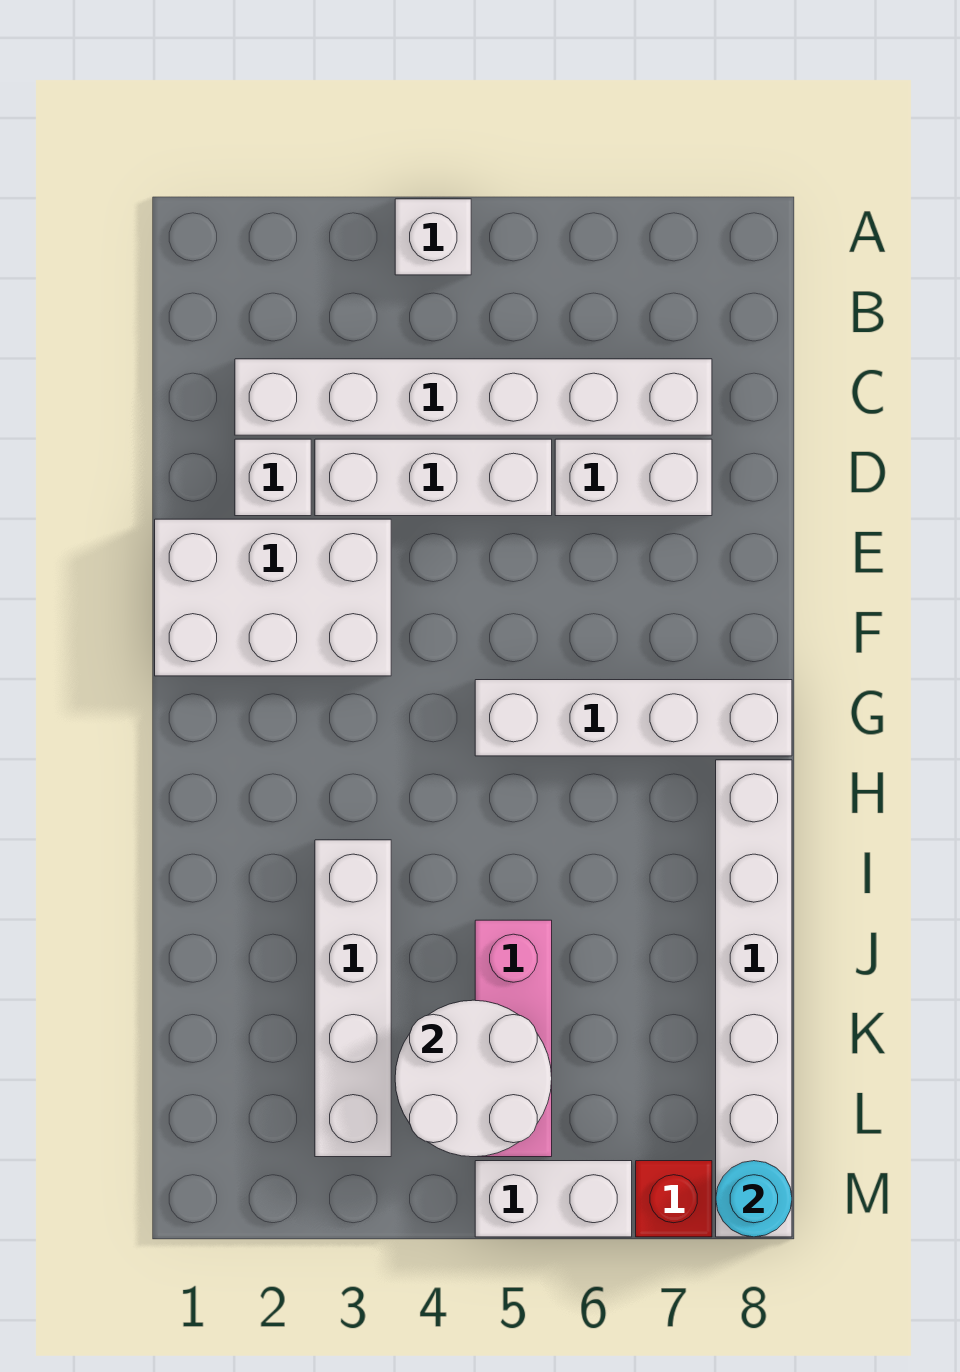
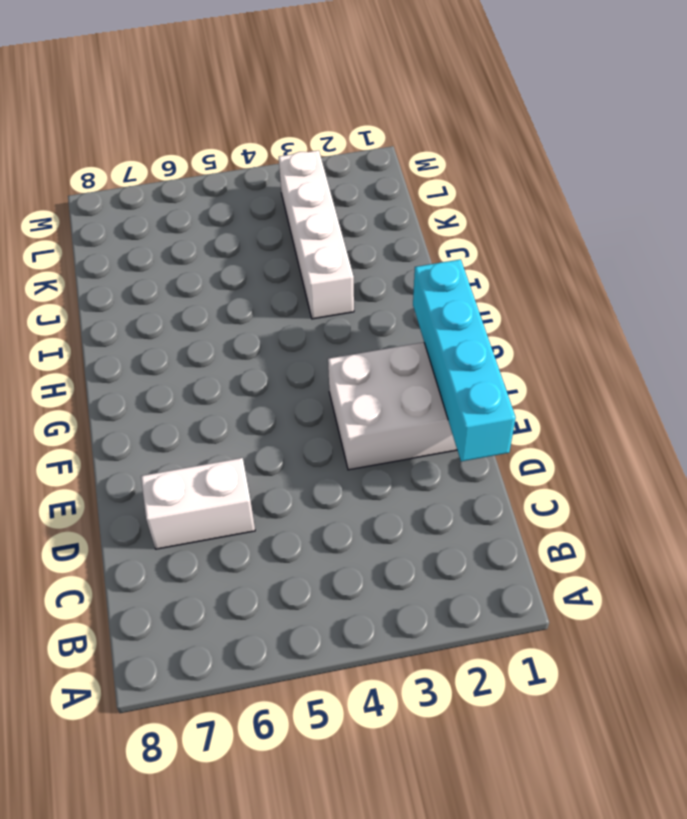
cyan brick D1:G1 level 2 -> none
none -> white brick A4 level 1
none -> white brick C2:C7 level 1
none -> white brick D2 level 1

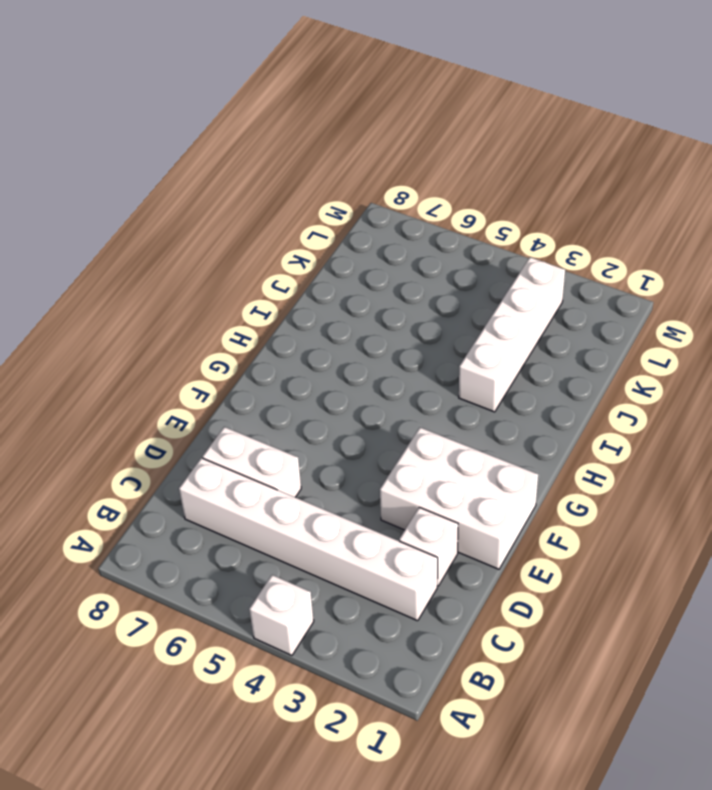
none -> white brick D3:D5 level 1
none -> white brick G5:G8 level 1
none -> white brick H8:M8 level 1

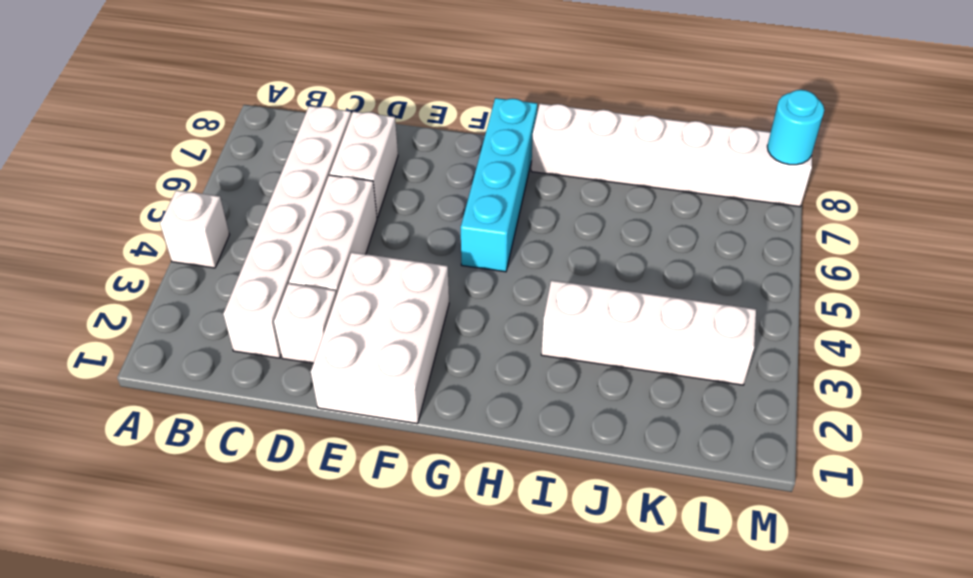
cyan brick G5:G8 level 1 -> white brick G5:G8 level 1
none -> pink brick J5:L5 level 1
none -> white brick M5:M6 level 1
none -> red brick M7 level 1

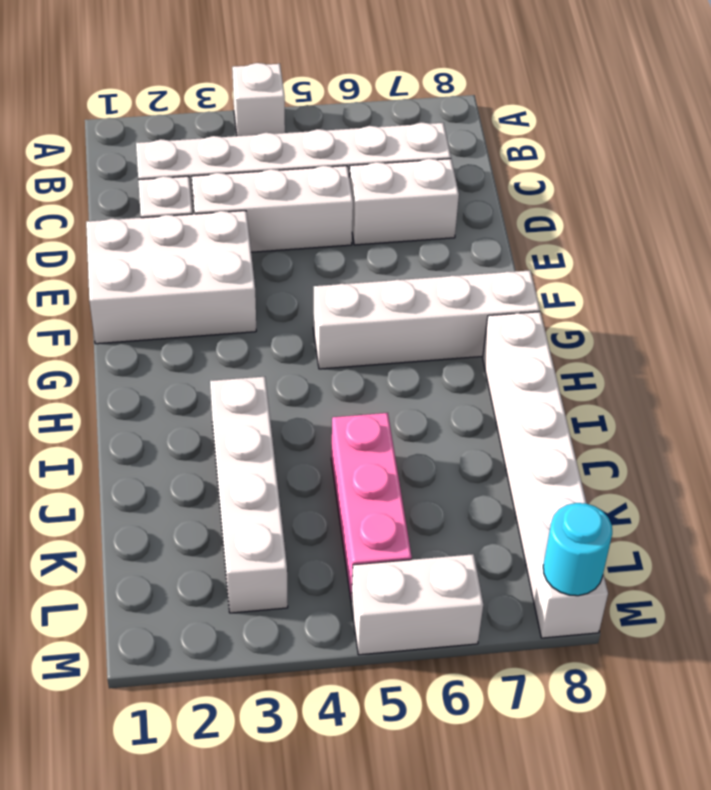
none -> red brick M7 level 1
none -> white round brick K4:L5 level 2

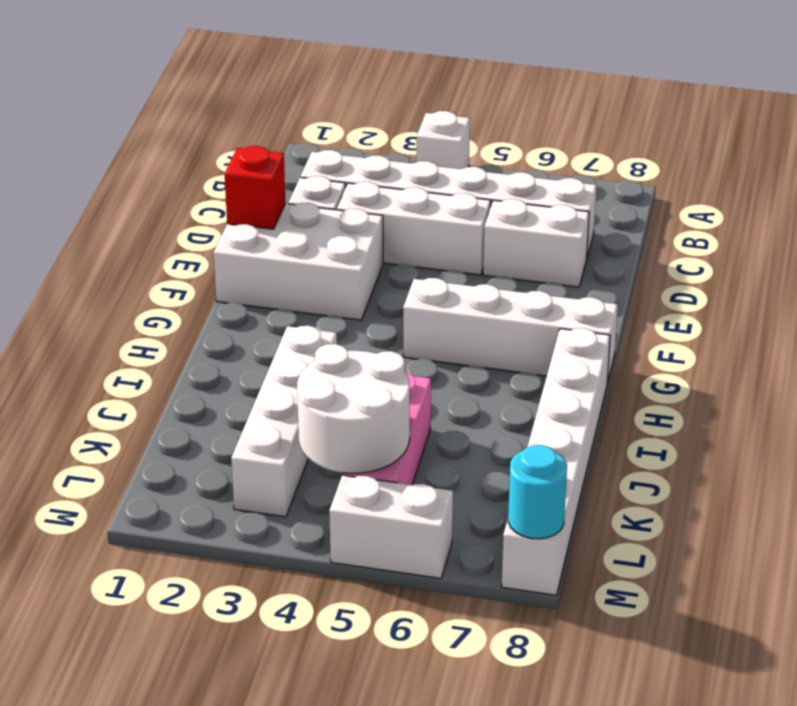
red brick E1 level 2 -> red brick M7 level 1

